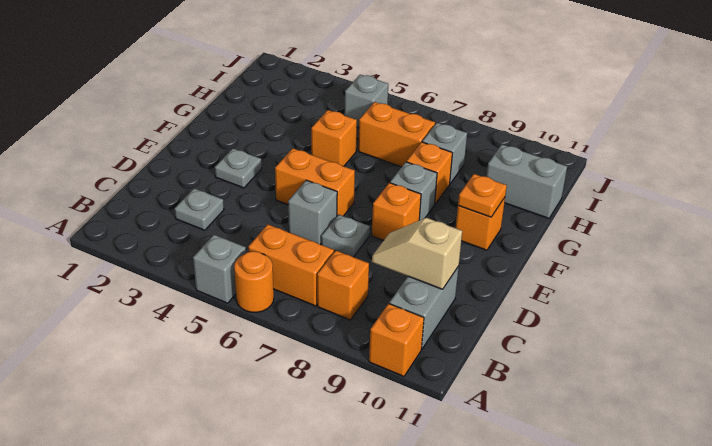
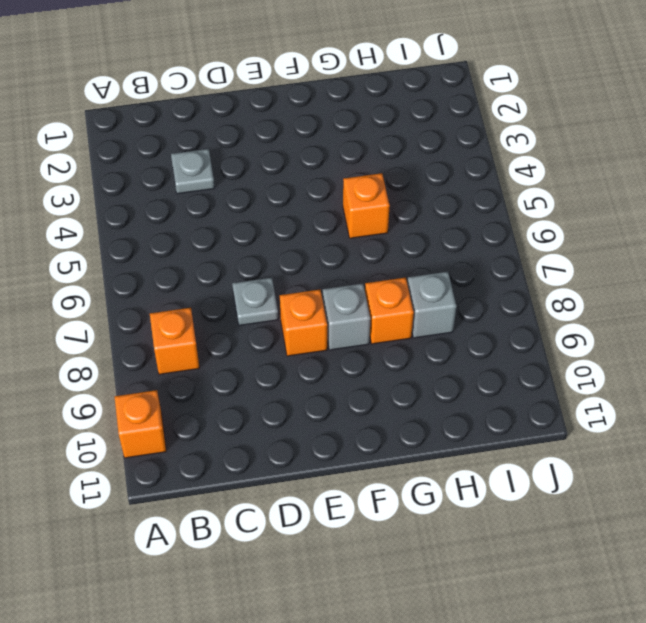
none -> grey brick A5 level 1
none -> orange round brick A6 level 1
none -> orange brick B6:B7 level 1

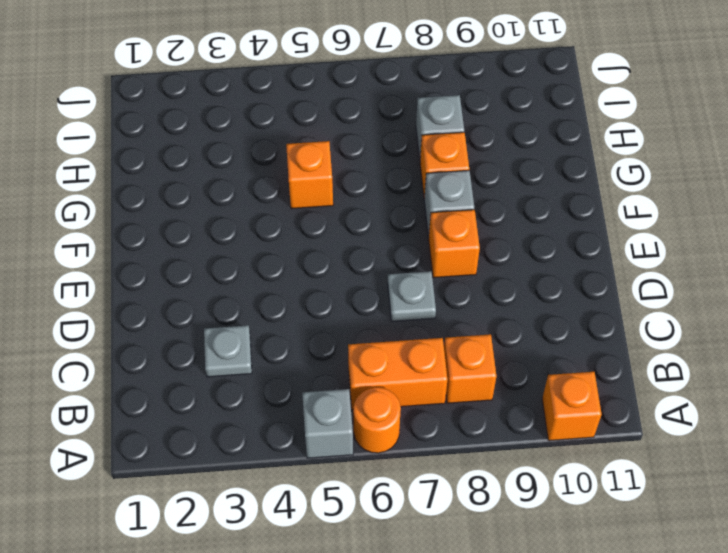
none -> grey brick B10:C10 level 1
none -> grey brick D6 level 1
none -> grey plate E3 level 1

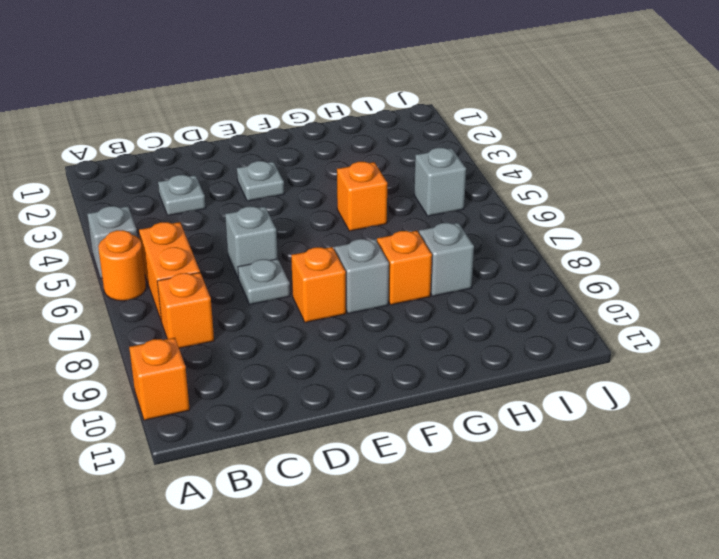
none -> grey brick B10:C10 level 1
none -> orange brick E5:E6 level 1
none -> orange brick F10 level 1

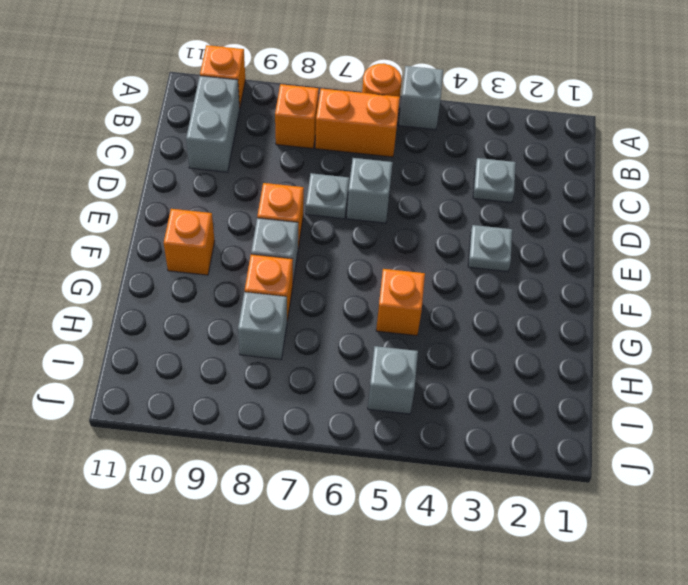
none -> orange brick E5:E6 level 1
none -> orange brick H6:H7 level 1
none -> grey brick H10:H11 level 1

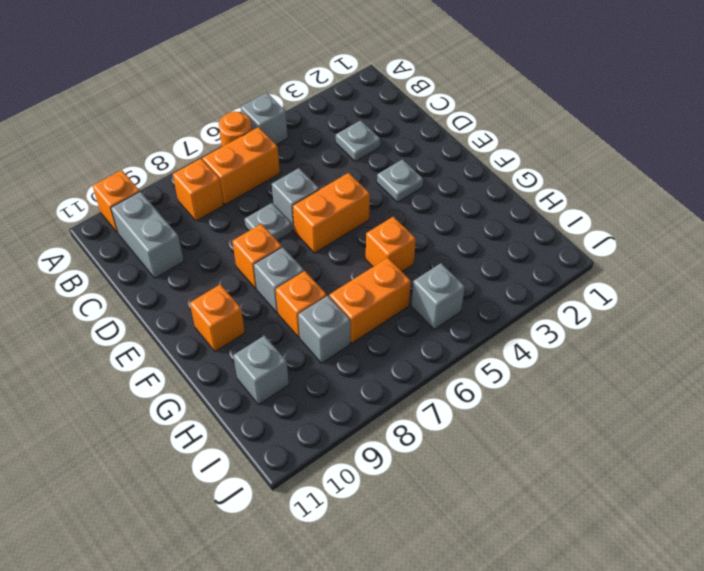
grey brick H10 level 1 -> grey brick H10:H11 level 1
none -> tan slope C9:C10 level 2 top 10
none -> orange plate F10 level 2

